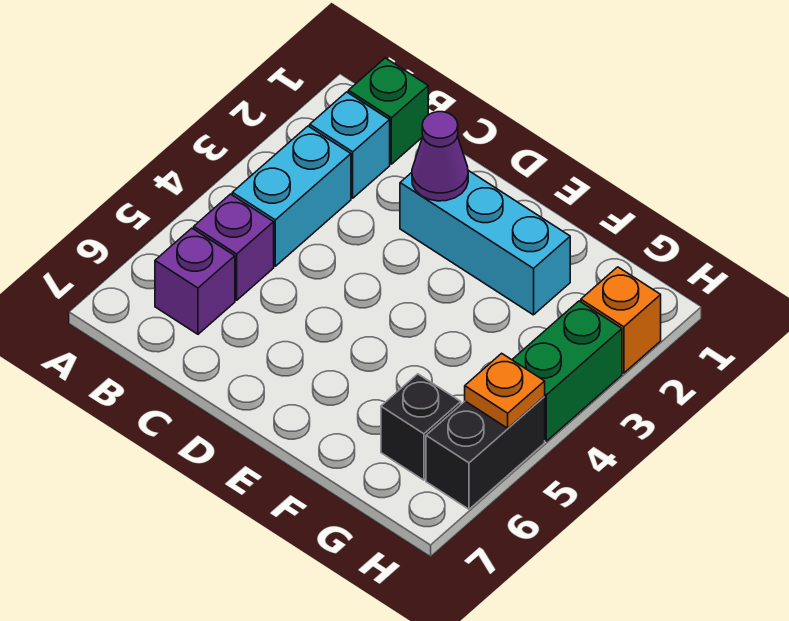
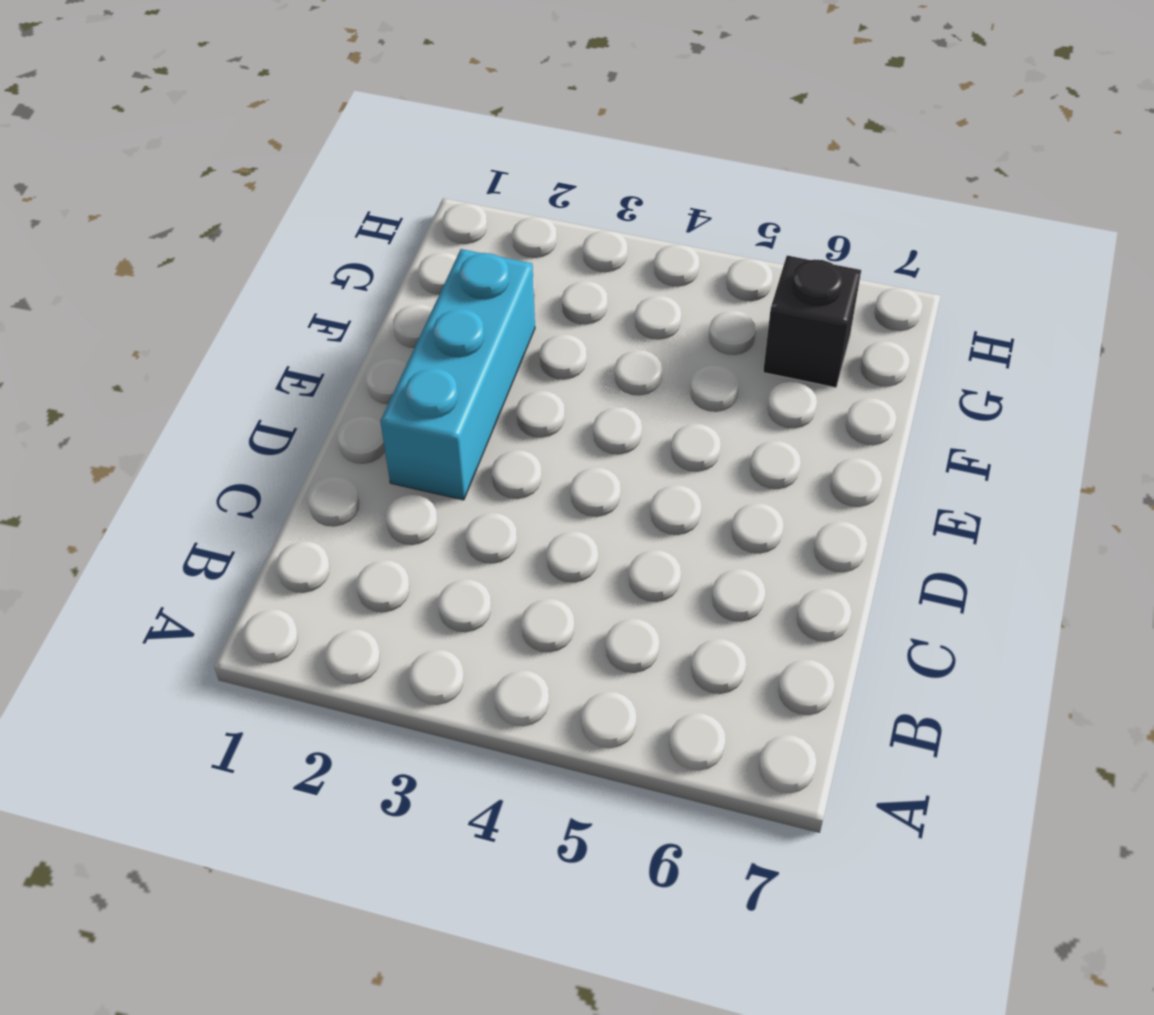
none -> green brick B1 level 1
none -> cyan brick B2 level 1
none -> cyan brick B3:B4 level 1

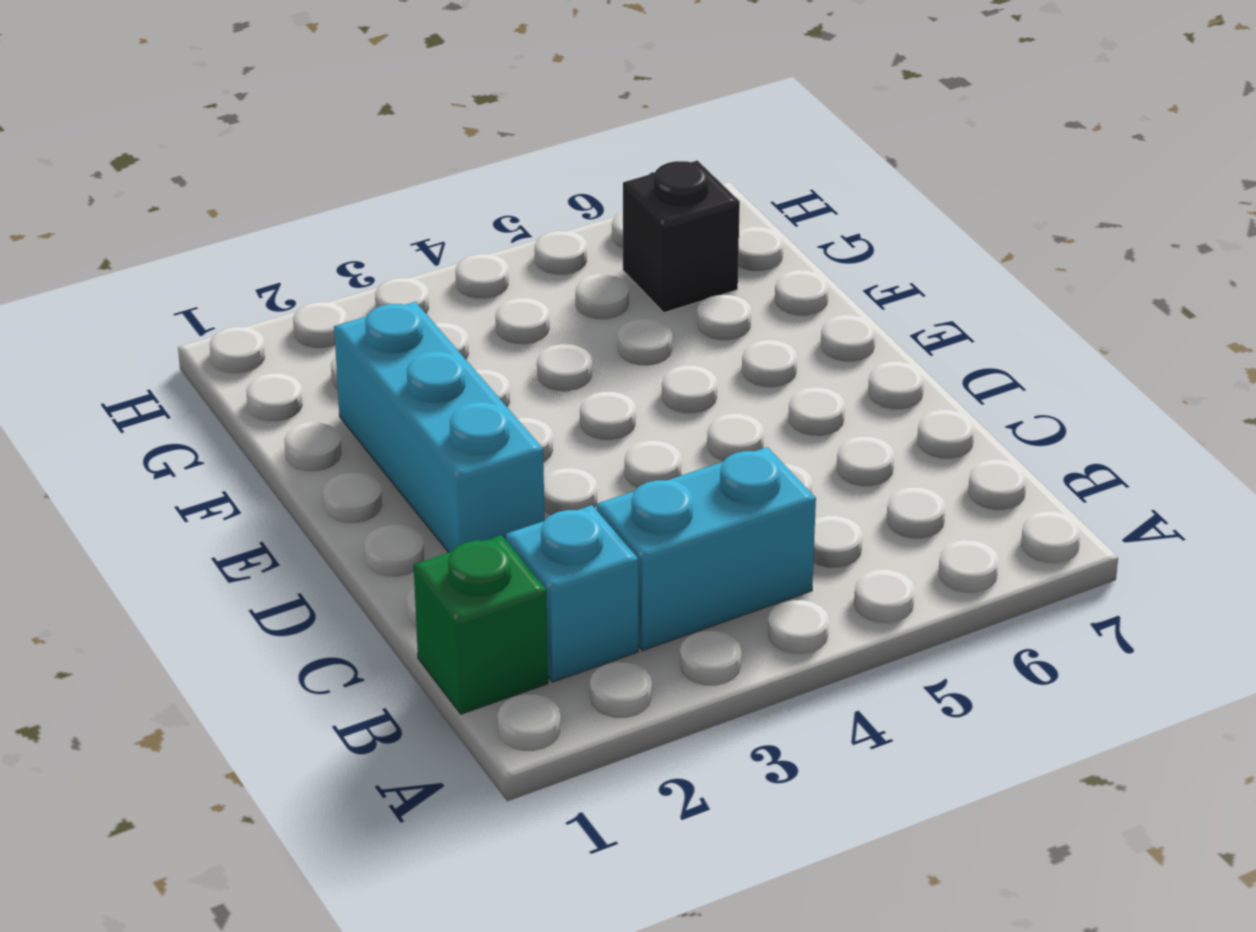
none -> purple brick B5 level 1
none -> purple brick B6 level 1
none -> orange brick H2 level 1

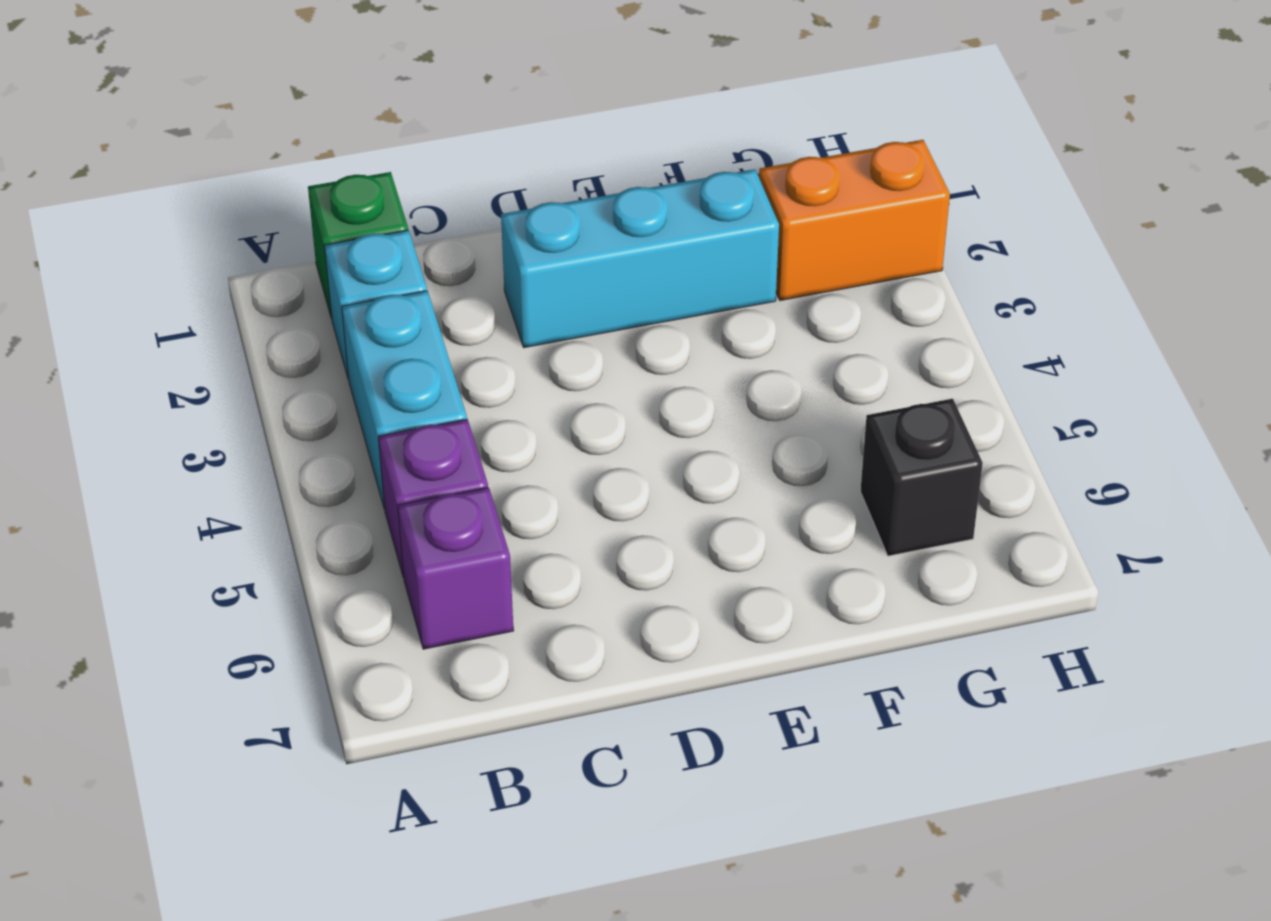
orange brick G2:H2 level 1 -> orange brick H2 level 1
none -> green brick H3:H4 level 1
none -> black brick H5:H6 level 1
none -> purple cone D2 level 2

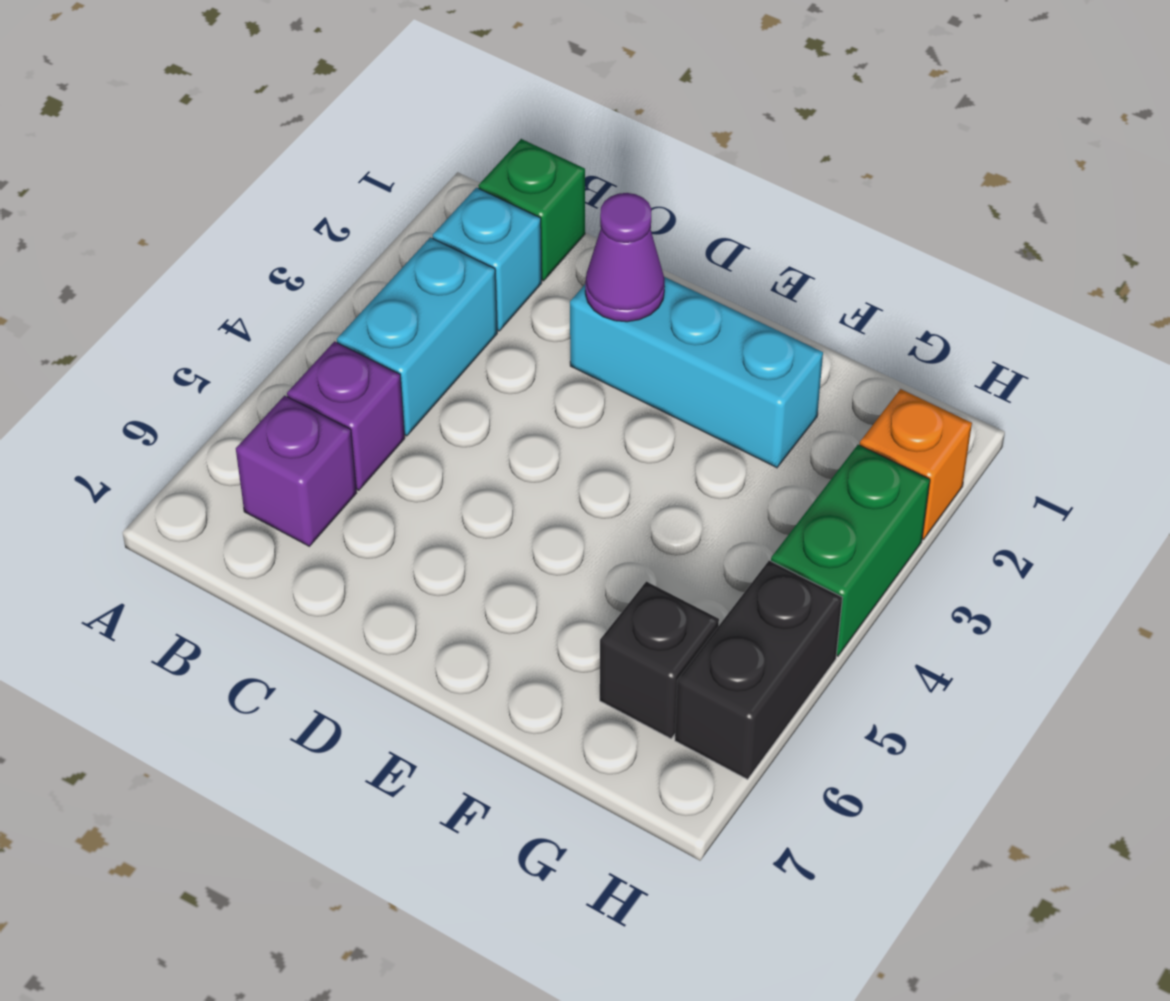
none -> orange plate H5 level 2

